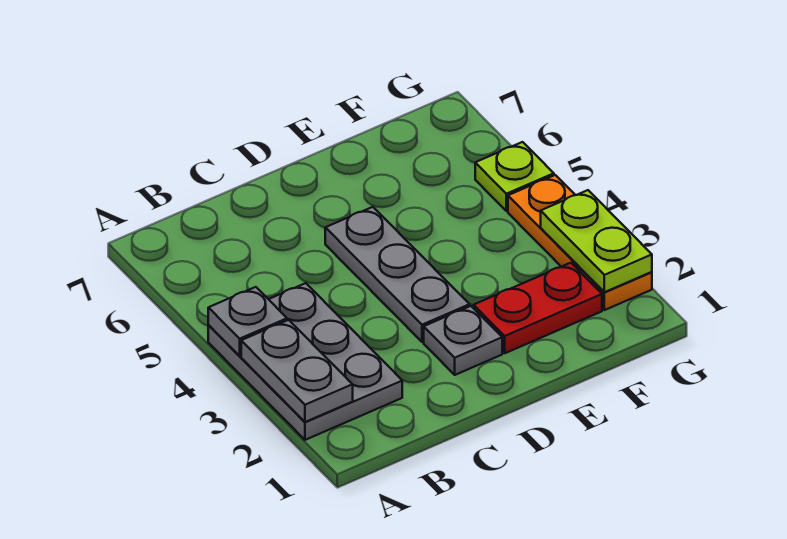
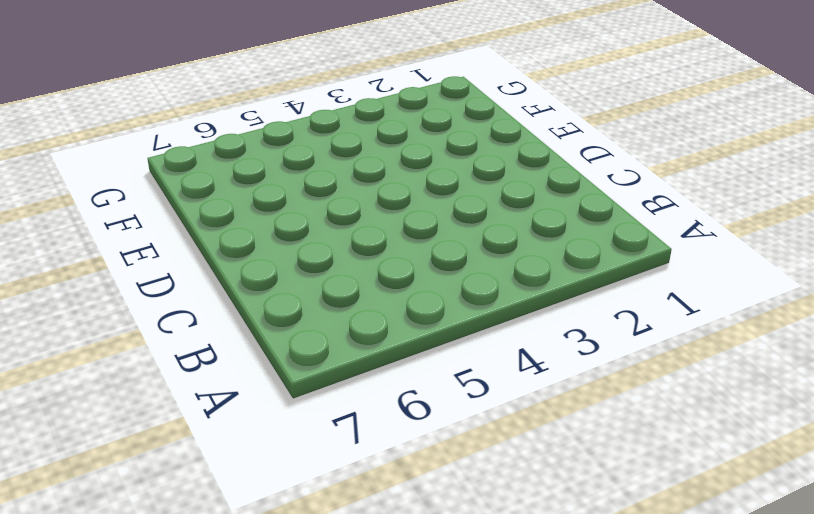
none -> grey plate A2:B4 level 1
none -> grey plate D2 level 1

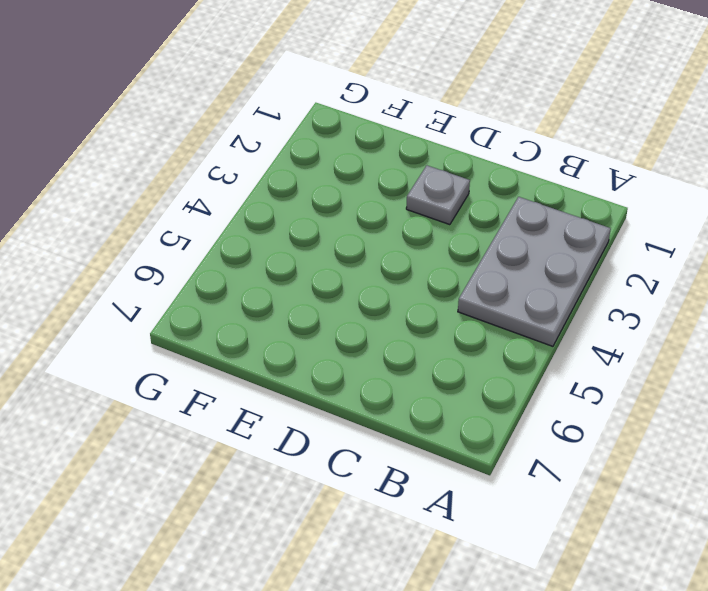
none -> grey plate D3:D5 level 1
none -> red plate E2:F2 level 1

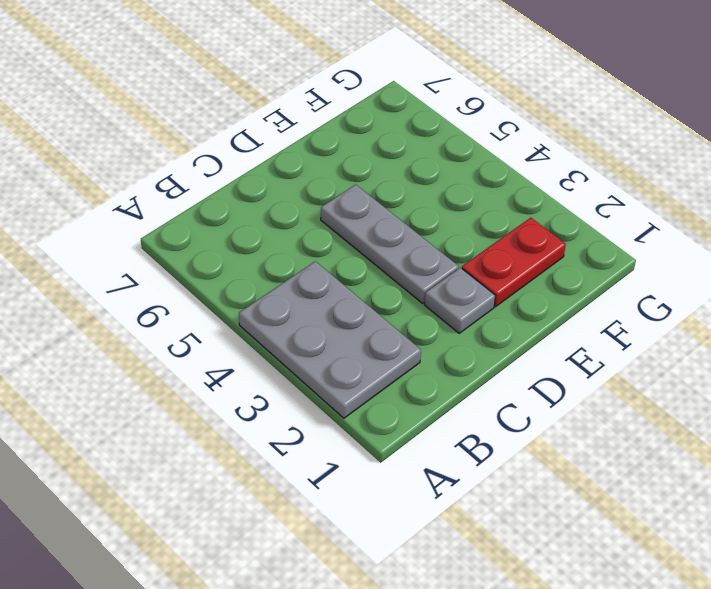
none -> orange plate G2:G4 level 1
none -> lime plate G5 level 1

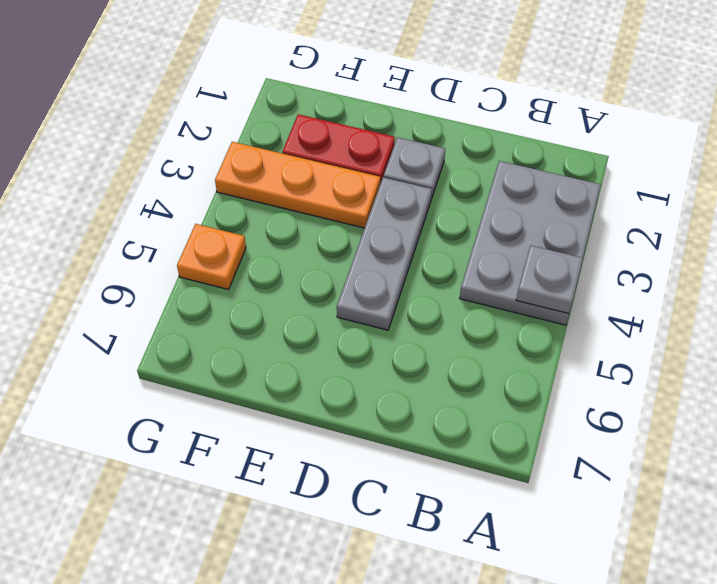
orange plate E3:G3 level 1 -> orange plate G2:G4 level 1
orange plate G5 level 1 -> lime plate G5 level 1
none -> grey plate A2:A3 level 2
none -> lime plate G2:G3 level 2

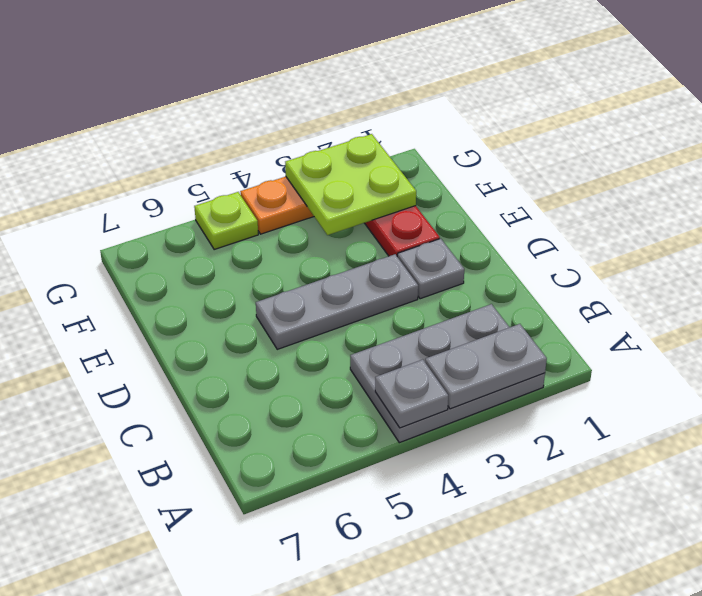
lime plate F2:G3 level 2 -> lime plate G2:G3 level 2

